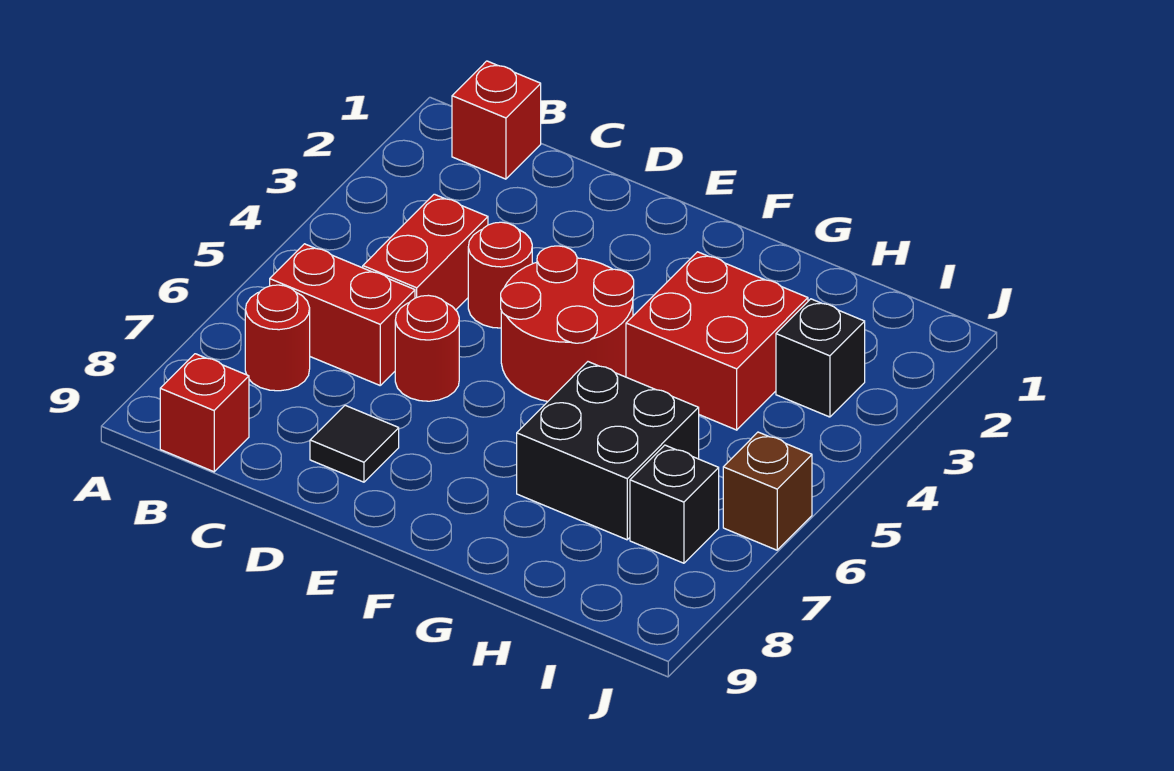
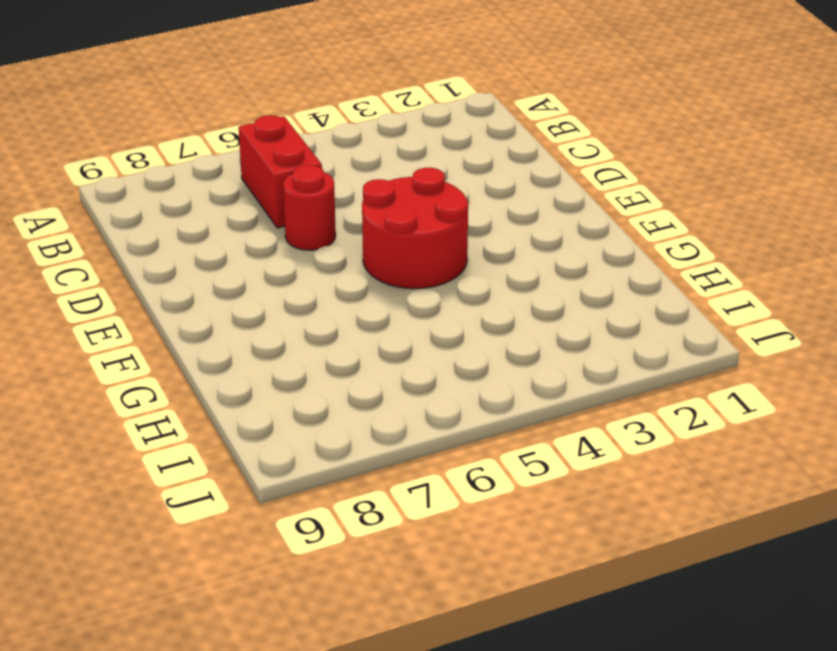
none -> red brick B1 level 1
none -> red round brick B7 level 1
none -> red brick B9 level 1

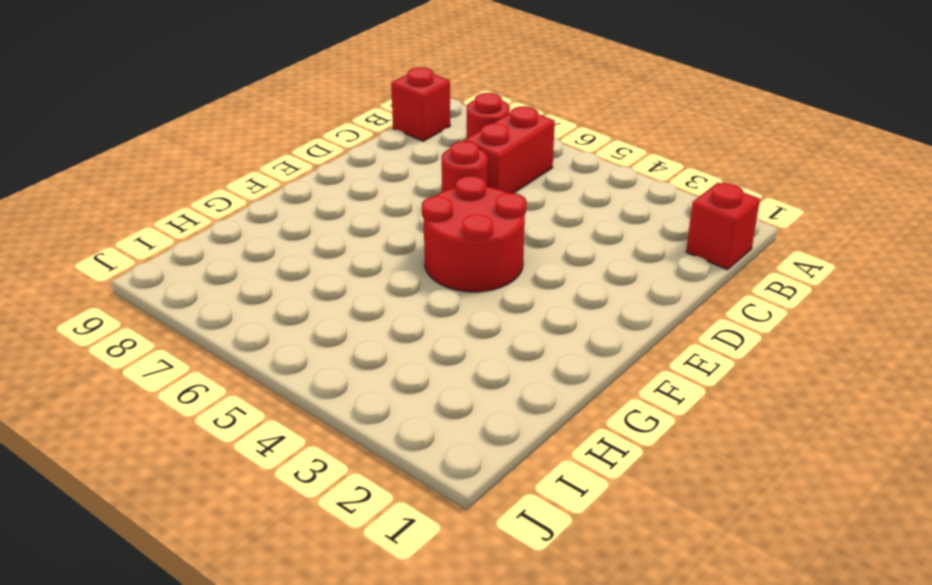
none -> red brick C4:C5 level 1
none -> red round brick D4 level 1
none -> black tile D8 level 1

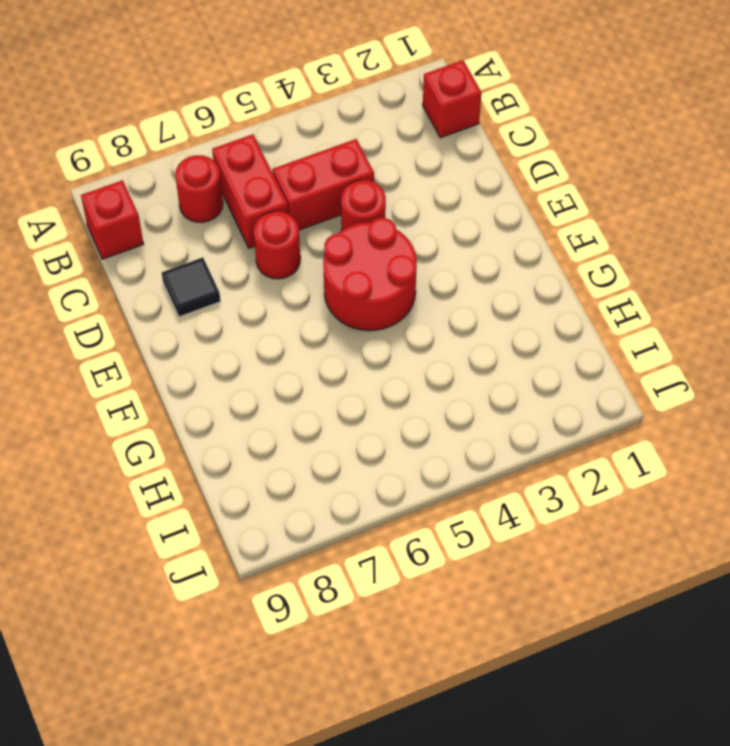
none -> red brick G3:H4 level 1
none -> black brick G6:H7 level 1
none -> black brick I3 level 1

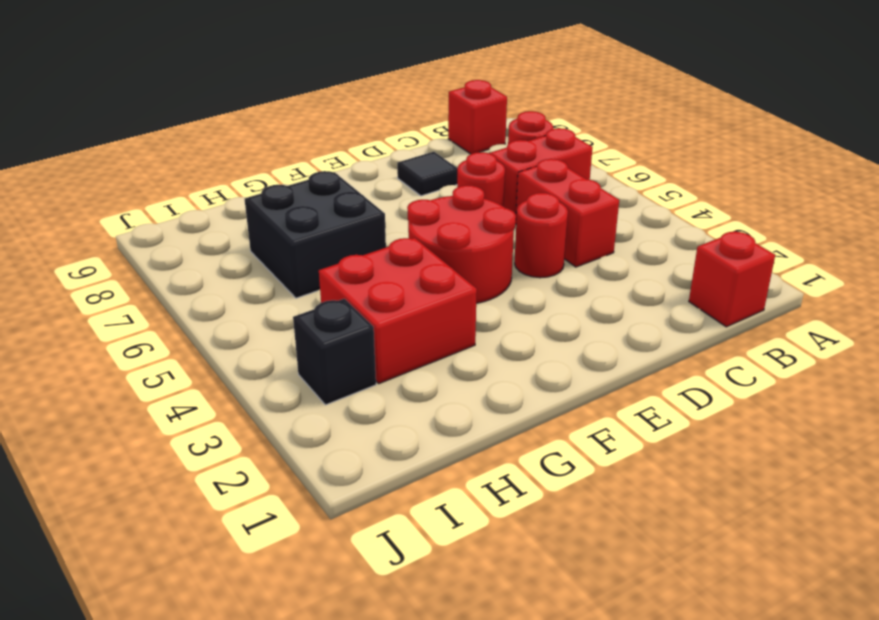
none -> black brick I7 level 1
none -> brown brick J6 level 1

